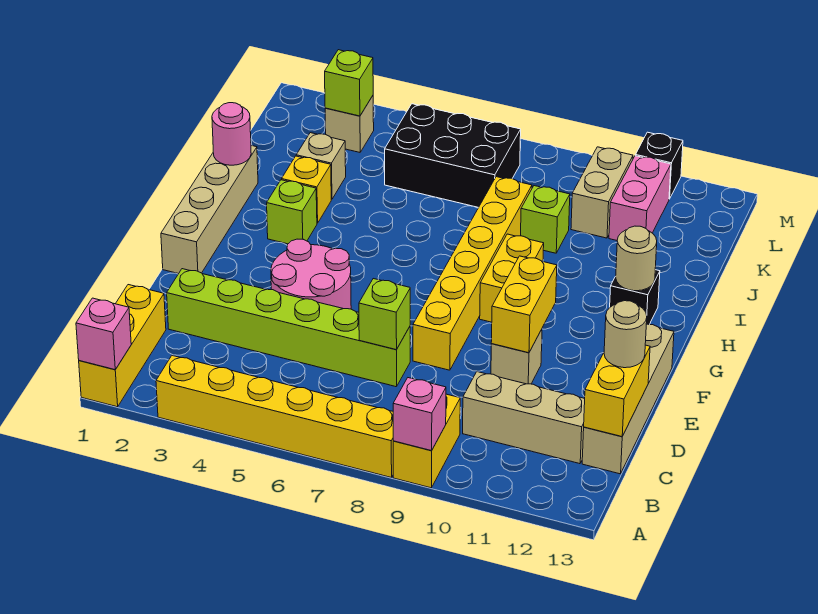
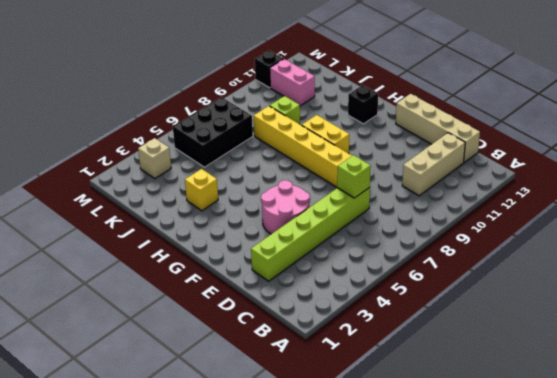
none -> yellow brick A1:C1 level 1
none -> yellow brick A3:A8 level 1
none -> yellow brick A9:B9 level 1
none -> tan brick E10 level 1

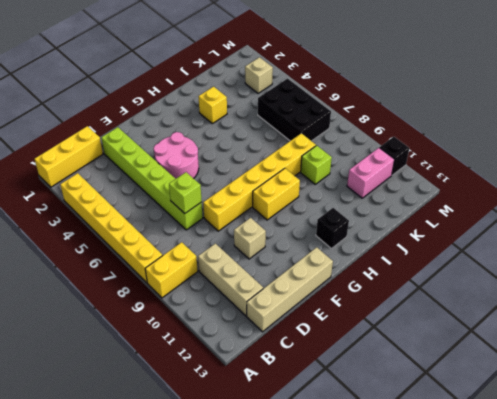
none -> tan brick F1:I1 level 1
none -> lime brick H3 level 1
none -> tan brick J3 level 1
none -> tan brick K10:L10 level 1

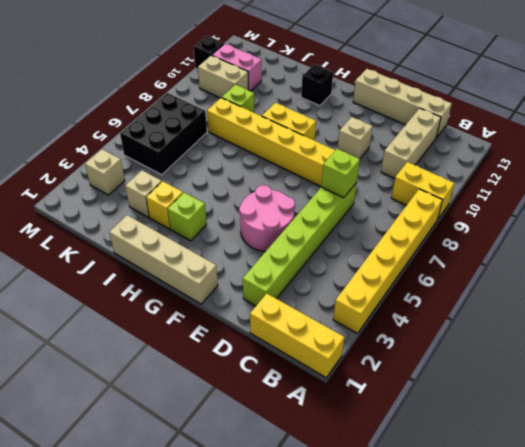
none -> pink brick A1 level 2
none -> pink brick A9 level 2
none -> yellow brick C13:D13 level 2
none -> yellow brick E10:F10 level 2

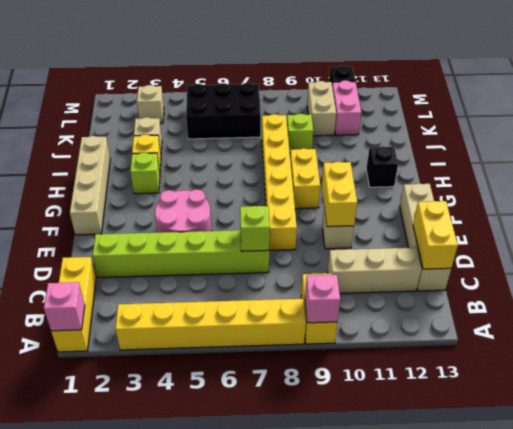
none -> tan round brick H12 level 2
none -> pink round brick I1 level 2
none -> lime brick L3 level 2
none -> tan round brick D13 level 3

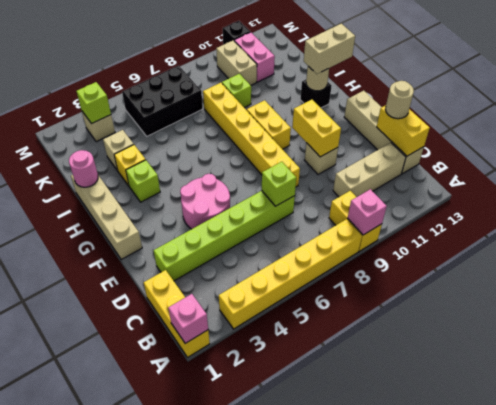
tan brick H12:H13 level 3 -> none

